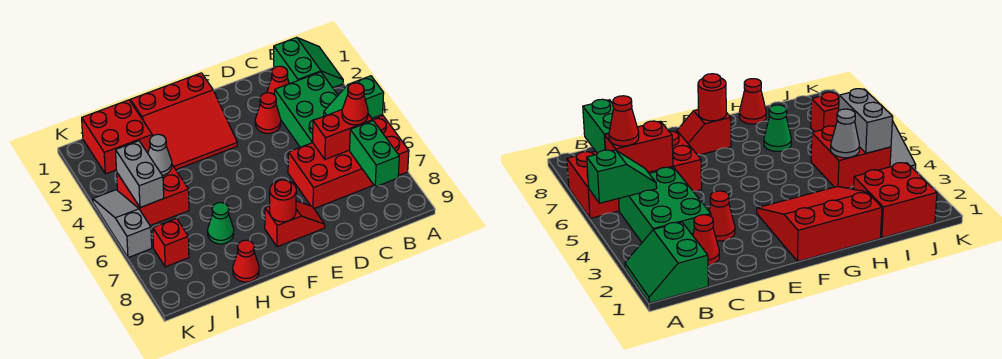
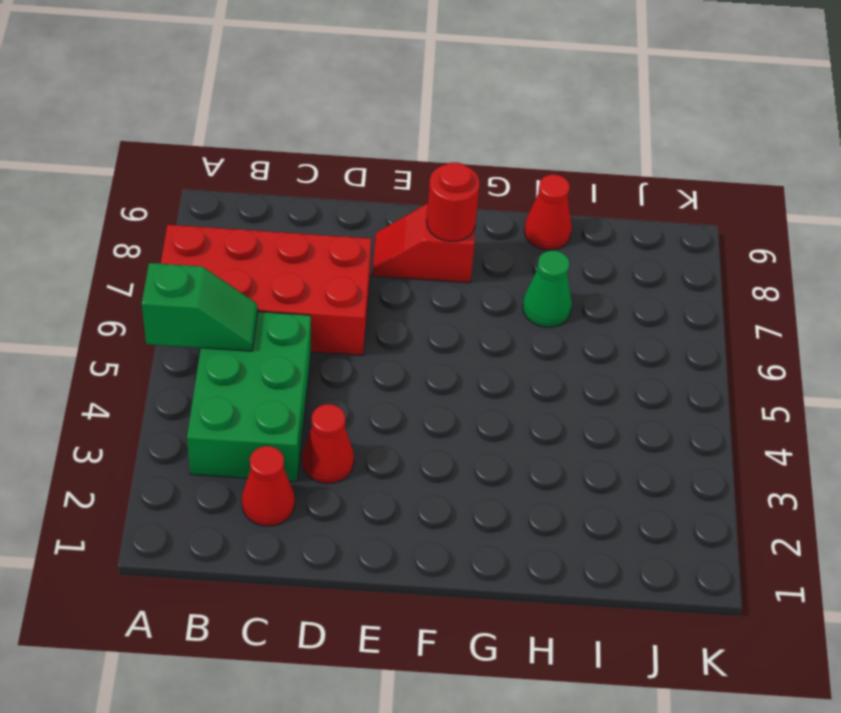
none -> green slope A1:B2 level 1 top B
none -> red slope F1:H3 level 1 top 1
none -> red brick I1:J2 level 1

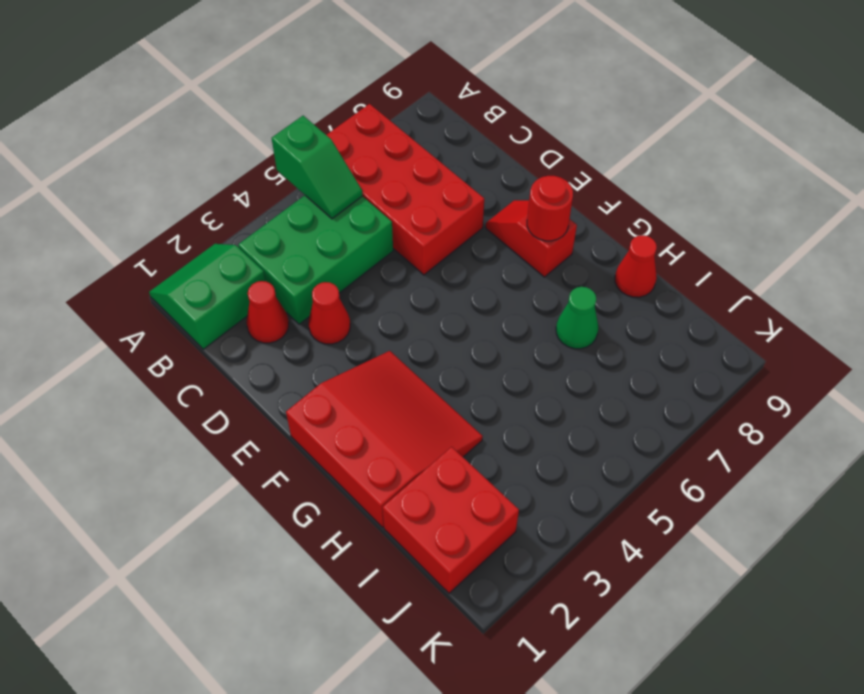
none -> red brick I4:J5 level 1
none -> red brick J7 level 1
none -> grey slope K4:K6 level 1 top 6

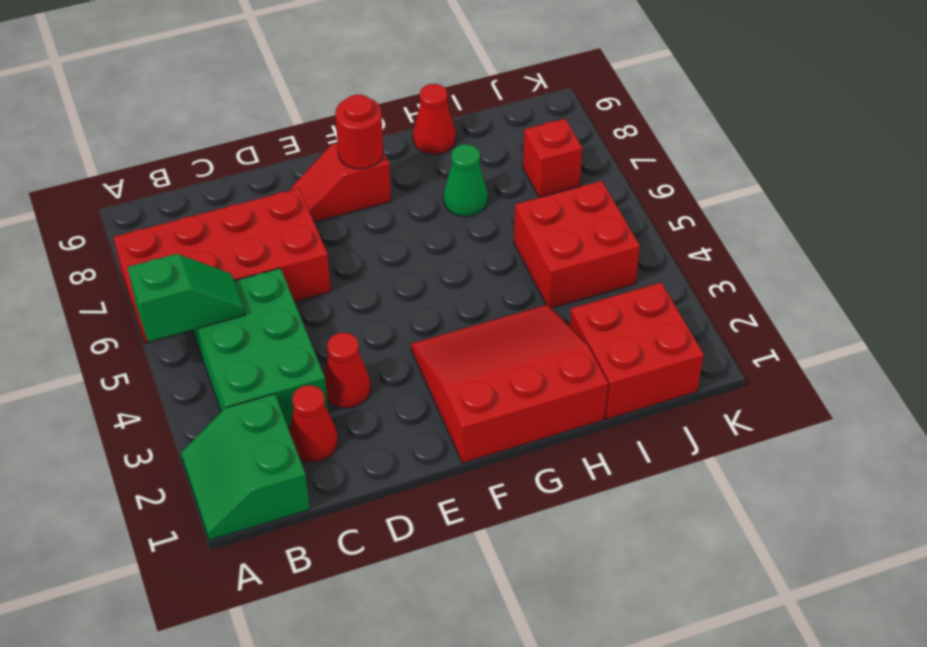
none -> grey slope K4:K6 level 1 top 6
none -> red brick B6:C6 level 2
none -> green brick B7:B8 level 2

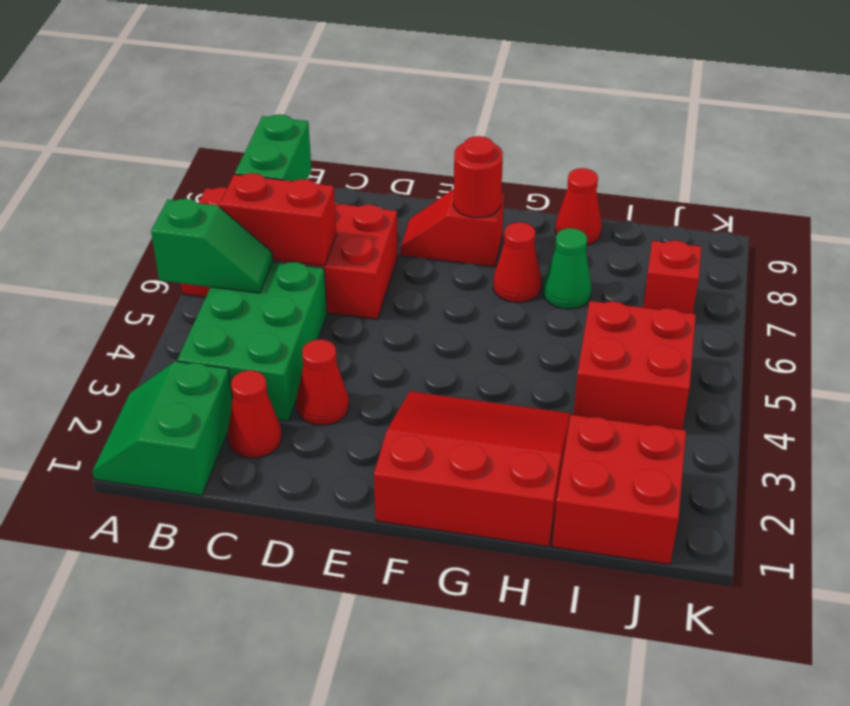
red cone G7 level 1 -> red cone B6 level 3
none -> grey slope K4:K6 level 1 top 6
none -> grey cone I4 level 2
none -> grey brick J4:J5 level 2

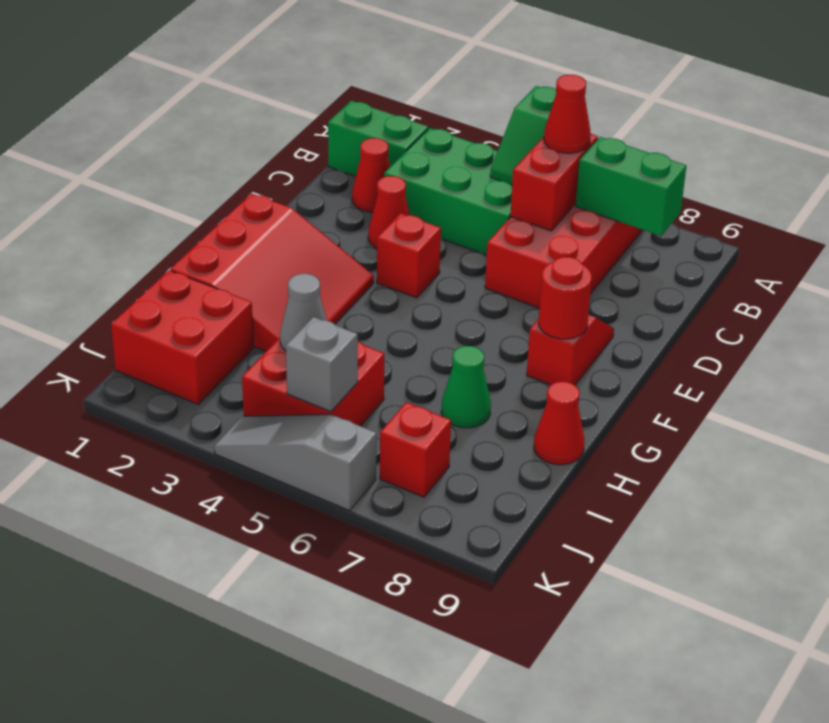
red brick E4 level 1 -> none
grey brick J5 level 2 -> grey brick J4:J5 level 2

